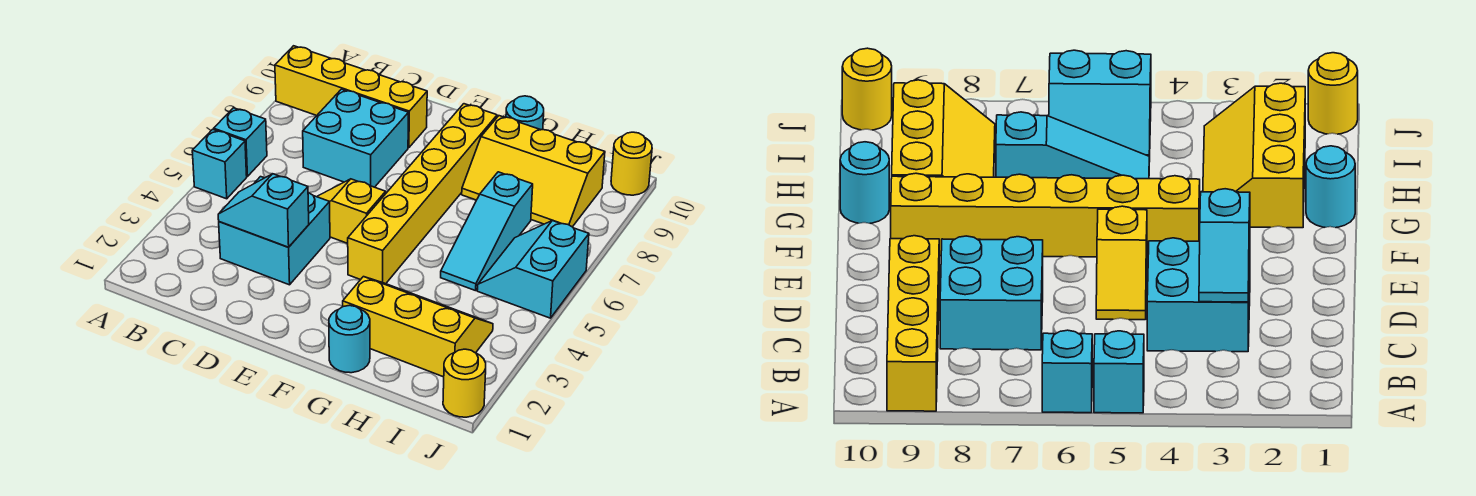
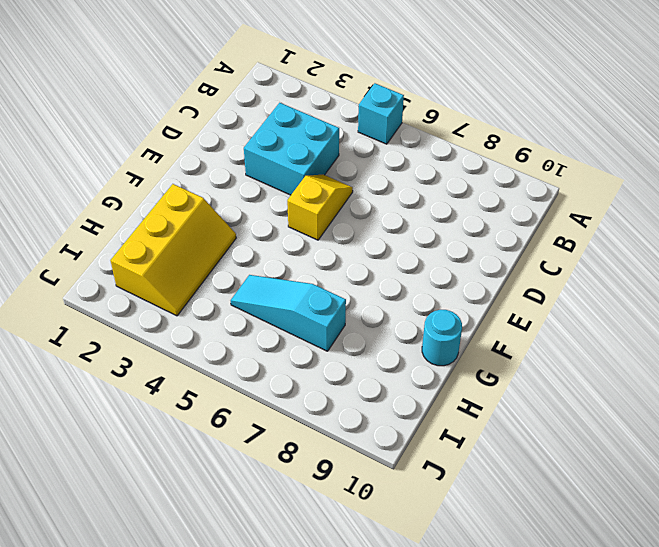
none -> cyan brick A6 level 1
none -> yellow brick A9:D9 level 1
none -> cyan brick C7:D8 level 1

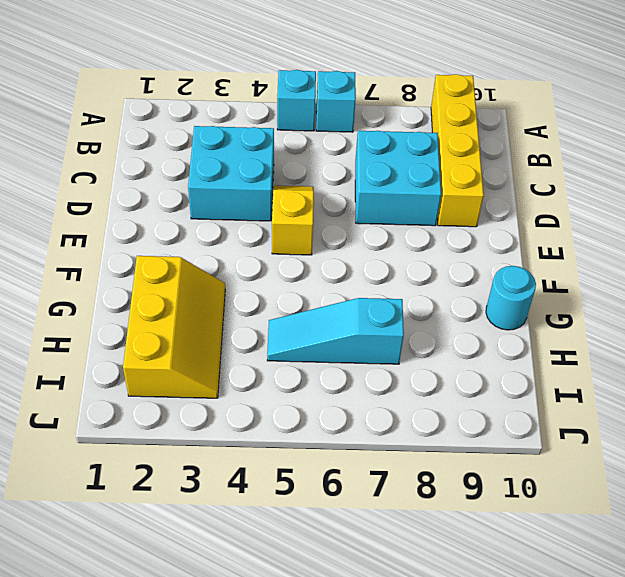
none -> yellow brick F4:F9 level 1
none -> cyan round brick G1 level 1
none -> yellow slope G8:I9 level 1 top 9

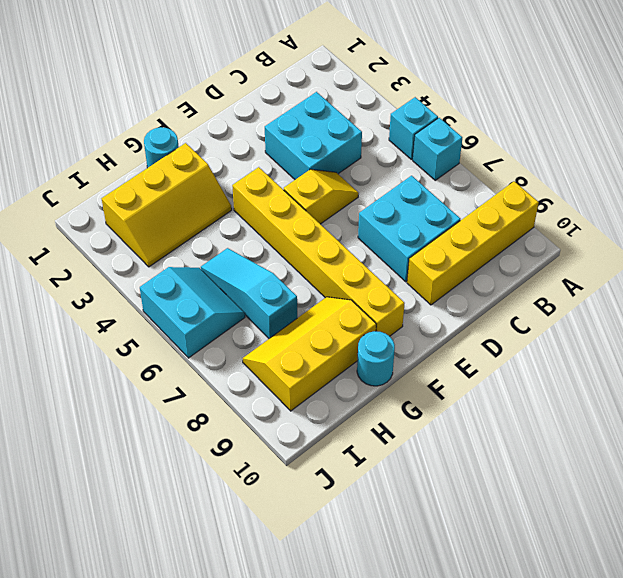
none -> yellow round brick J1 level 1
none -> yellow round brick J10 level 1
none -> cyan slope C3:D3 level 2 top D

